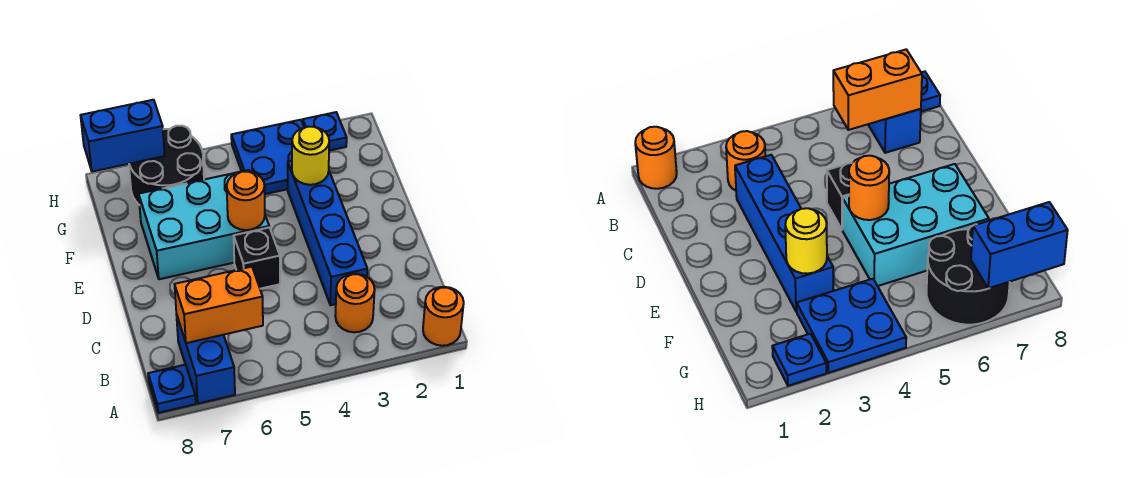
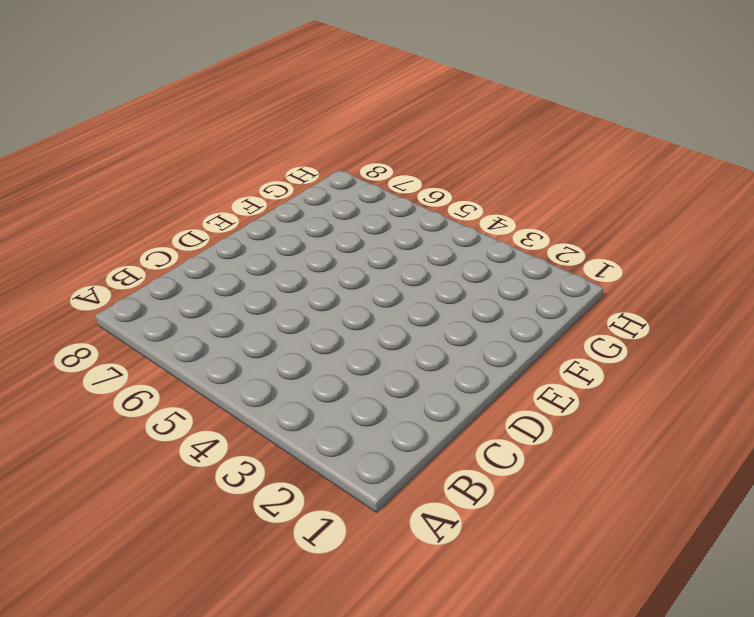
none -> orange round brick A1 level 1
none -> blue brick A7:B7 level 1
none -> blue plate A8 level 1

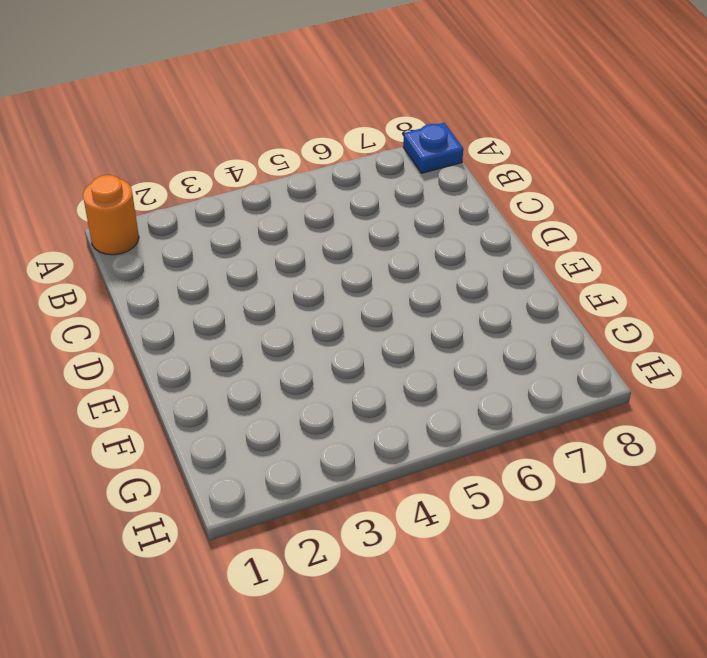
none -> blue brick A7:B7 level 1
none -> orange round brick B3 level 1
none -> blue brick C3:F3 level 1

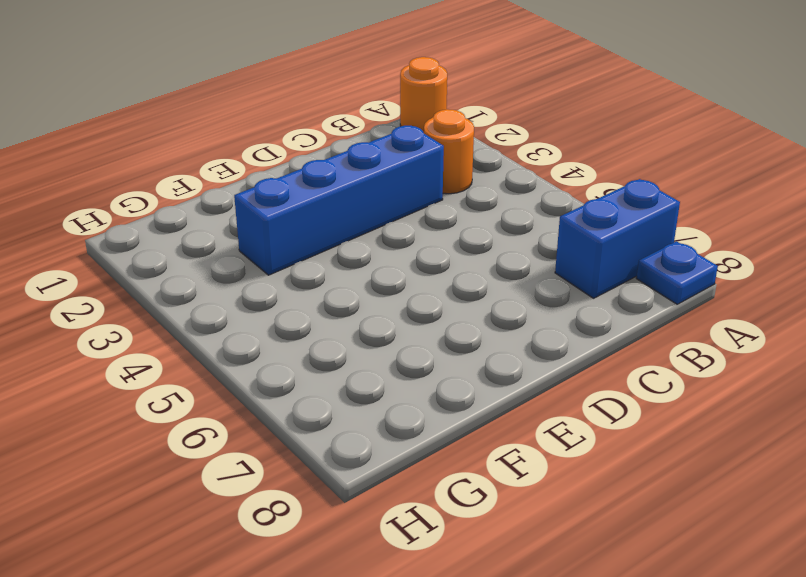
none -> black brick D5 level 1
none -> cyan brick E5:F7 level 1
none -> blue plate G3:H4 level 1

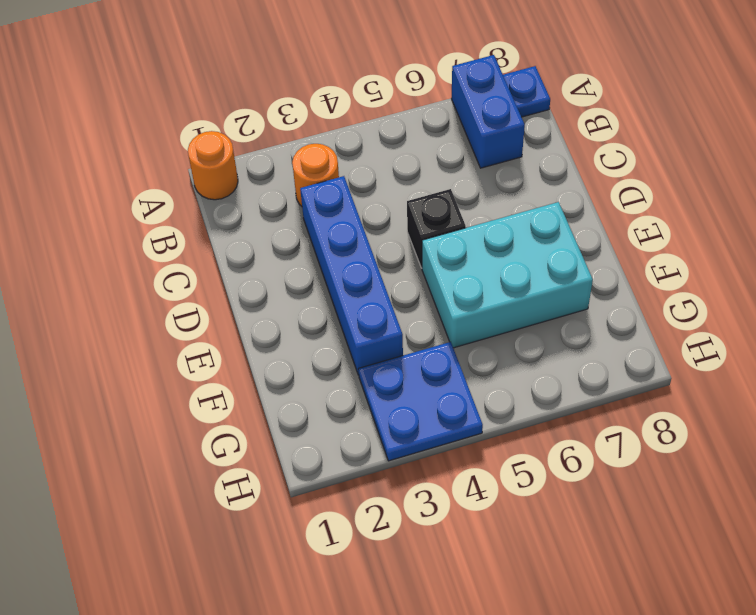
none -> black round brick G6:H7 level 1
none -> blue plate H2 level 1
none -> orange brick B6:B7 level 2

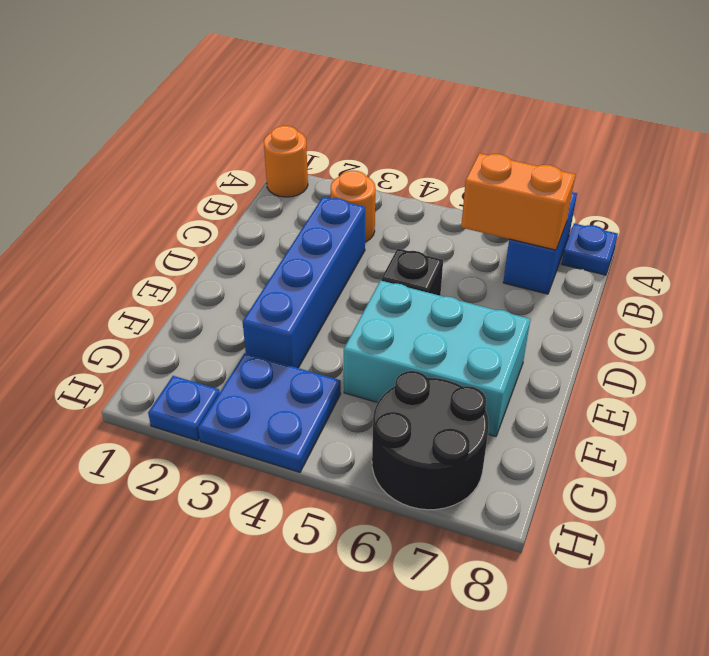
none -> orange round brick E5 level 2
none -> yellow round brick F3 level 2
none -> blue brick H7:H8 level 2

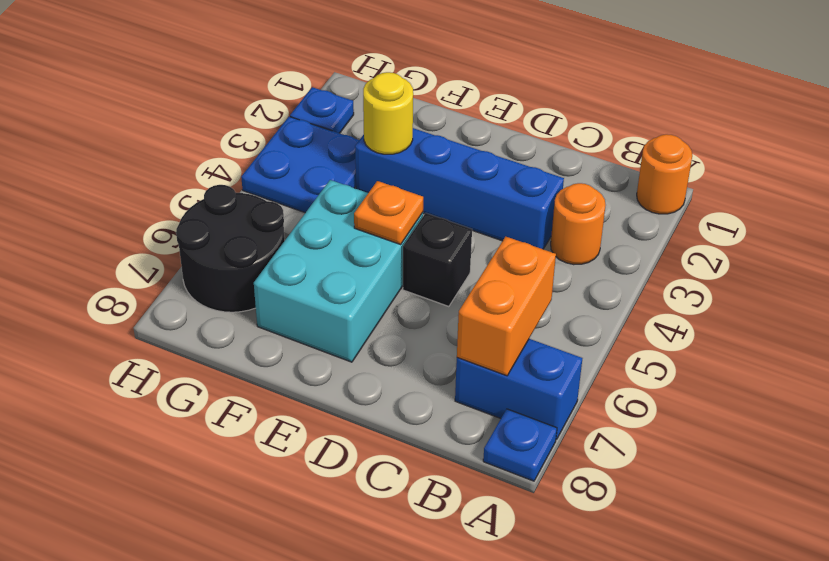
orange plate E5 level 2 -> orange round brick E5 level 2
none -> blue brick H7:H8 level 2

